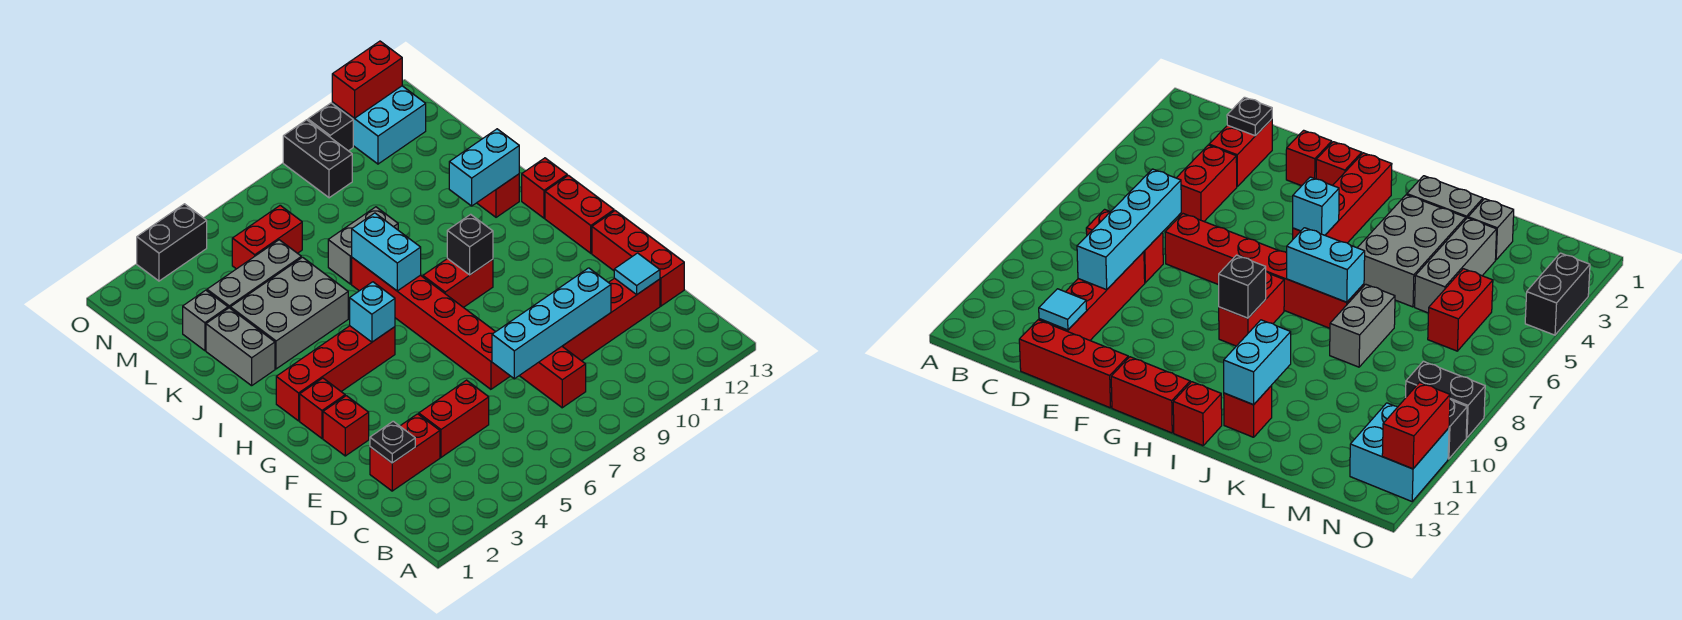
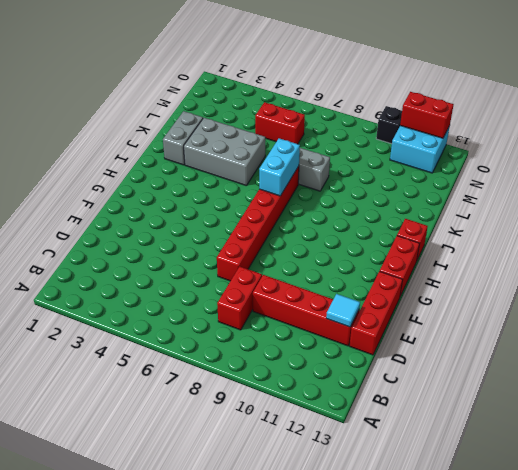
none -> red brick D2:D3 level 1
none -> red brick D4:D5 level 1
none -> red brick F2 level 1
none -> red brick G2 level 1

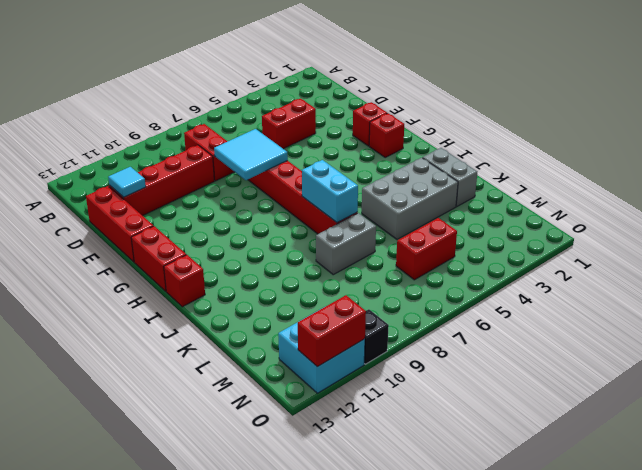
cyan tile E7:F8 level 2 -> none
none -> red brick D2:D3 level 1
none -> red brick H2:H5 level 1
none -> red brick H8:H9 level 1
none -> red brick J12 level 1

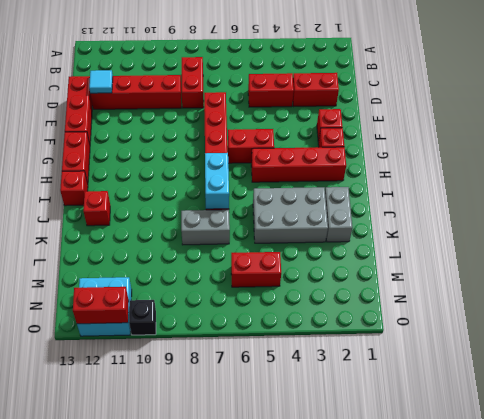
red brick G5:G6 level 1 -> red brick H8:H9 level 1
none -> grey brick L2 level 1
none -> grey brick L3:L5 level 1
none -> black brick N9:O9 level 1
none -> black brick O3:O4 level 1

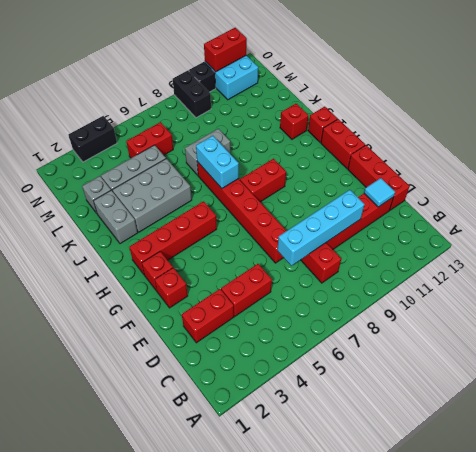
none -> black plate D2 level 2
none -> cyan brick H5 level 2
none -> black brick H9 level 2
none -> cyan brick J11:J12 level 2

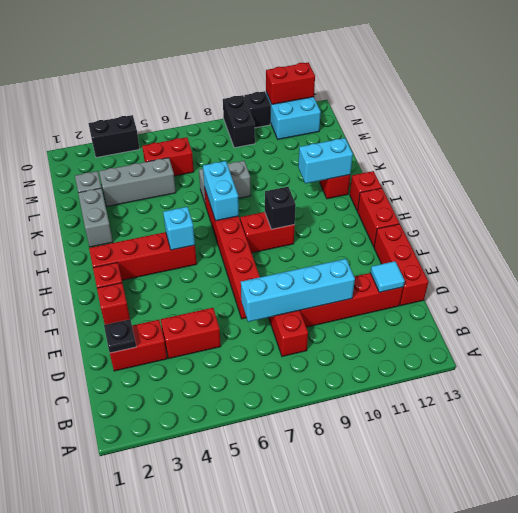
none -> grey brick J3:K5 level 1

